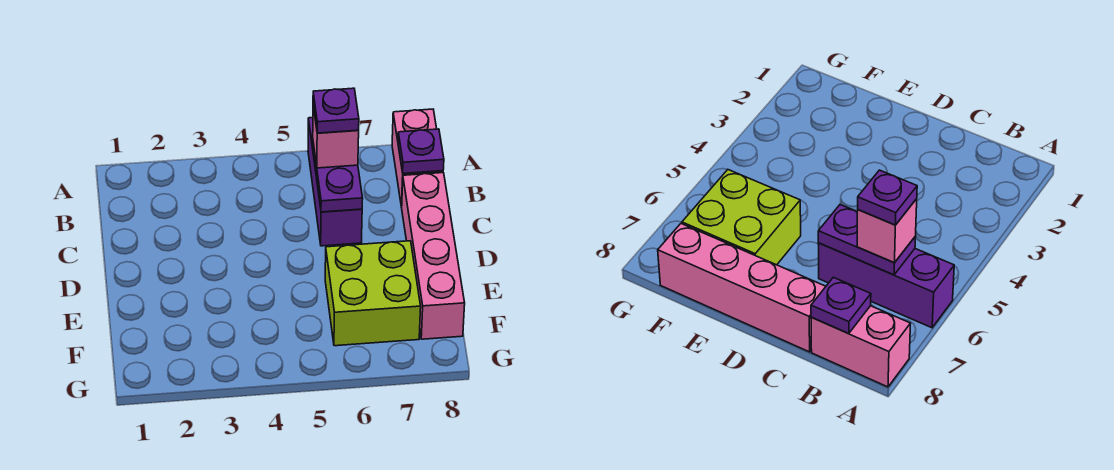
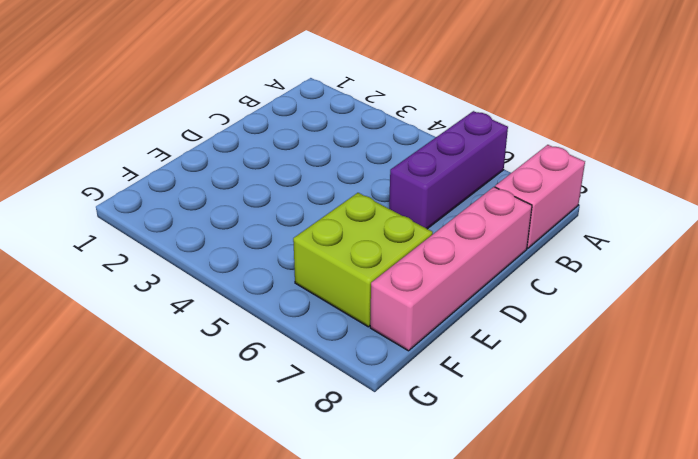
none -> purple plate B6:C6 level 2
none -> purple plate B8 level 2

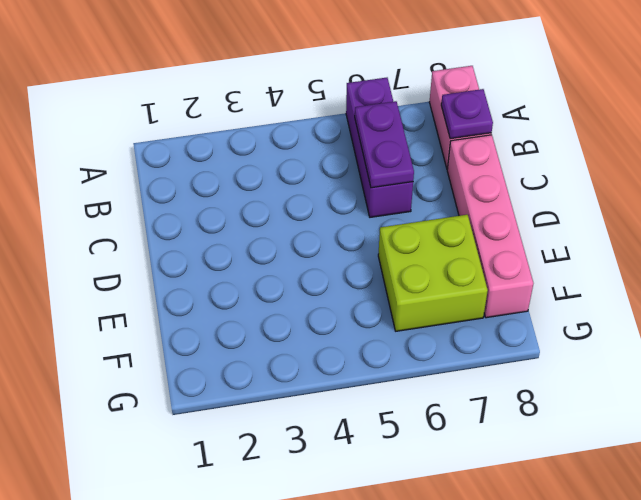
none -> pink brick B6 level 3
none -> purple plate B6 level 4

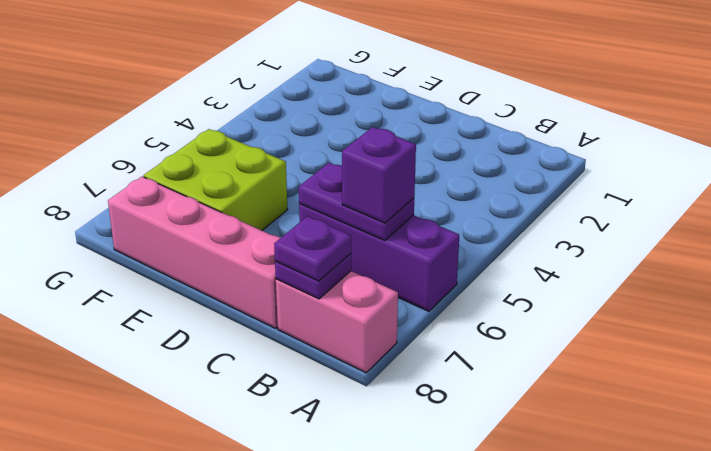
purple brick B6 level 3 -> pink brick B6 level 3
purple plate B8 level 3 -> purple plate B6 level 4

